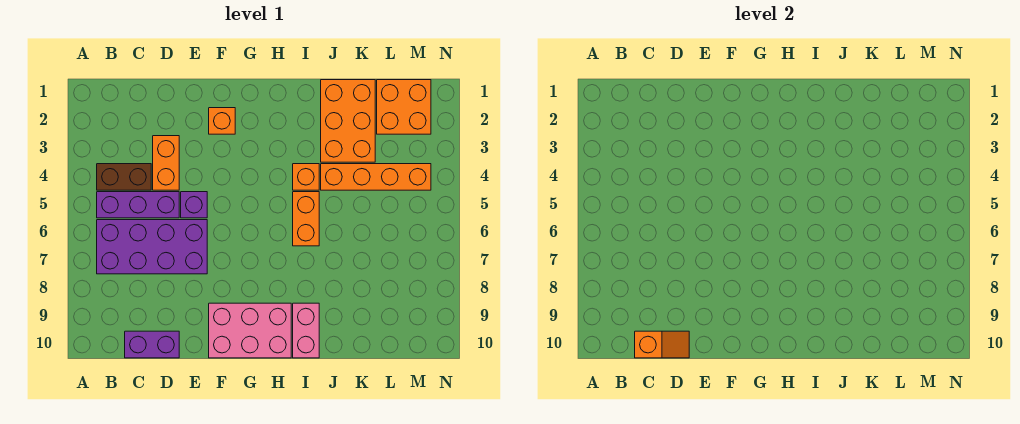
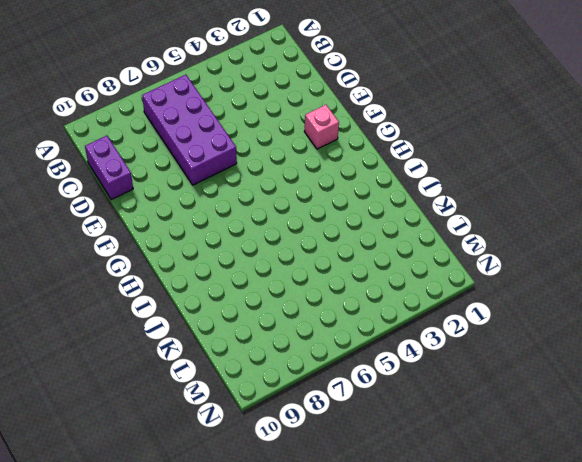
pink brick F2 level 1 -> orange brick F2 level 1
none -> brown brick B4:C4 level 1
none -> purple brick B5:D5 level 1
none -> orange brick D3:D4 level 1

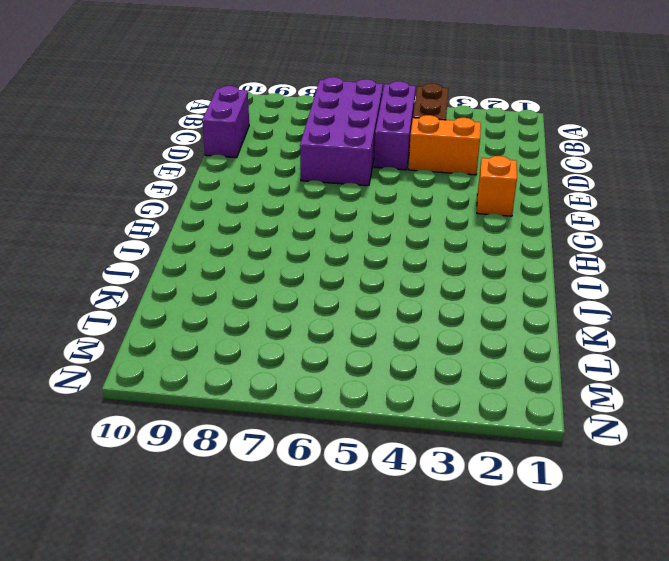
none -> purple brick E5 level 1
none -> pink brick F9:H10 level 1
none -> orange brick I4 level 1

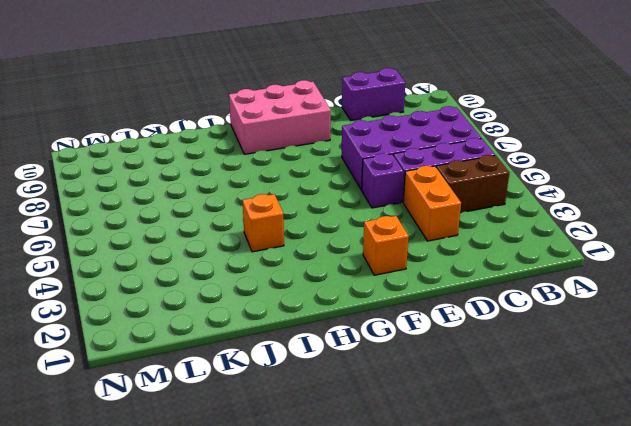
none -> orange brick I5:I6 level 1
none -> pink brick I9:I10 level 1
none -> orange brick J1:K3 level 1

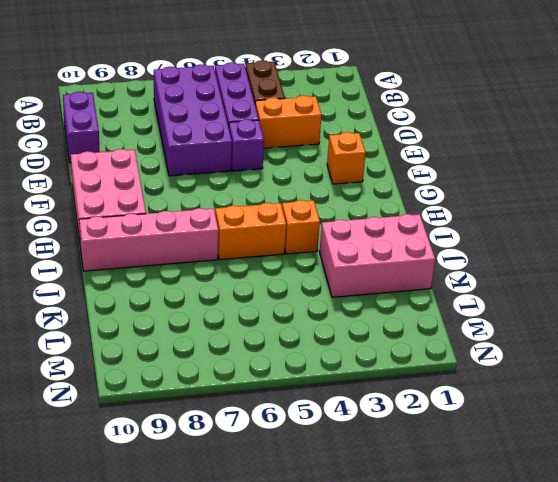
pink brick I7:I10 level 1 -> pink brick I9:I10 level 1
pink brick J1:K3 level 1 -> orange brick J1:K3 level 1
none -> orange brick J4:M4 level 1
none -> orange brick L1:M2 level 1
none -> orange slope C10:D10 level 2 top C

